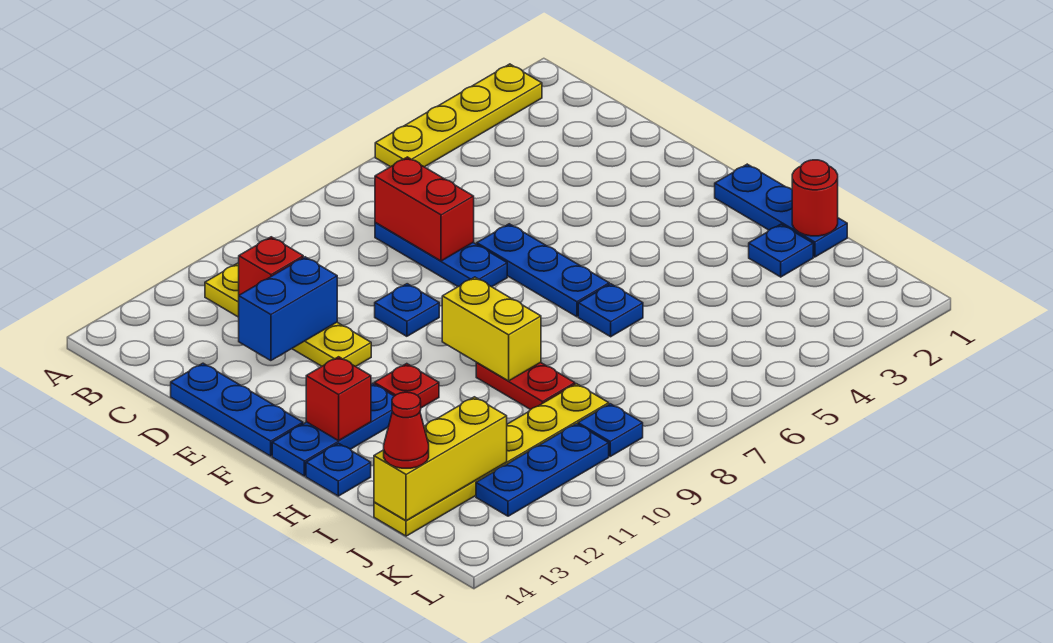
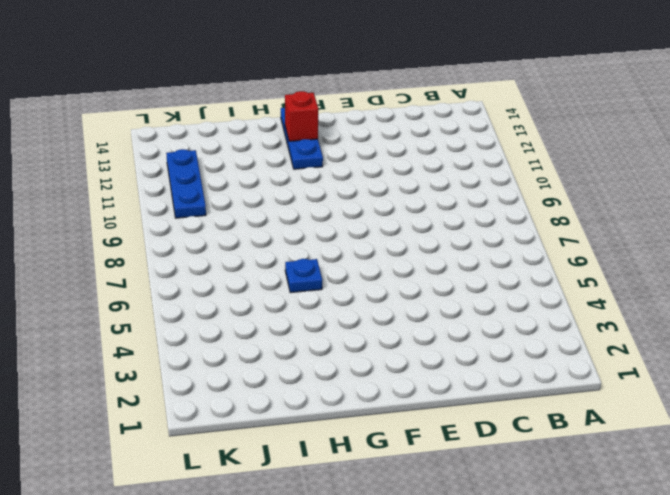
none -> yellow plate A2:A5 level 1
none -> yellow plate B11:E11 level 1
none -> blue plate C7:E7 level 1

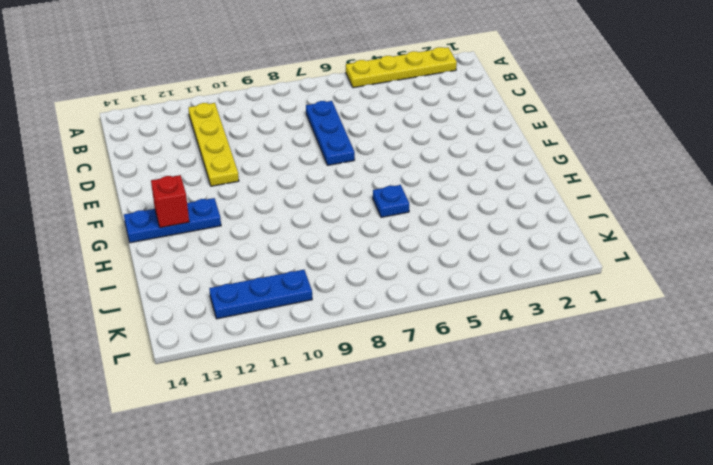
none -> blue plate D14:F14 level 1
none -> blue plate E6:G6 level 1
none -> blue plate E9 level 1

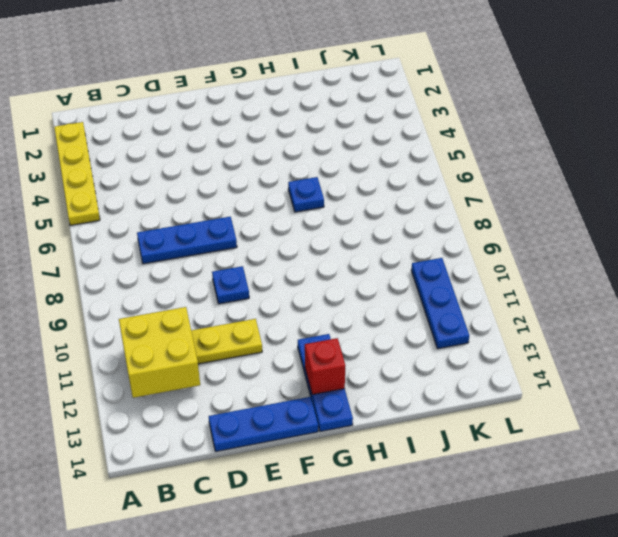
yellow brick B11:C12 level 2 -> red brick C11 level 2
none -> blue plate E6:G6 level 1
none -> blue plate G1:I1 level 1
none -> red plate G11 level 1

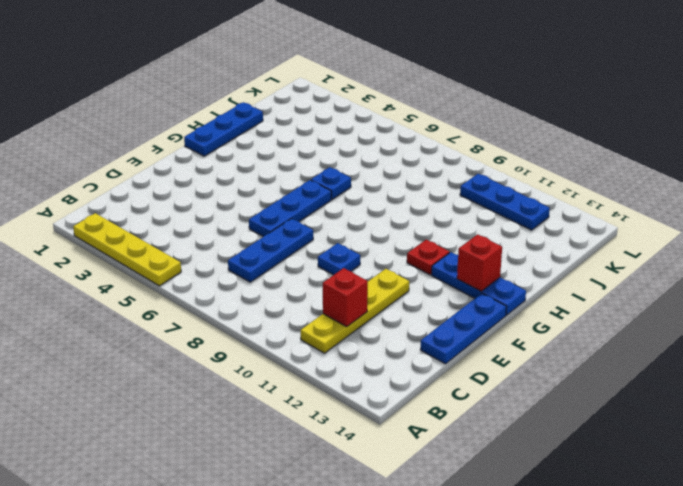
none -> red plate H9:I9 level 1
none -> blue plate H14 level 1
none -> blue plate I2 level 1

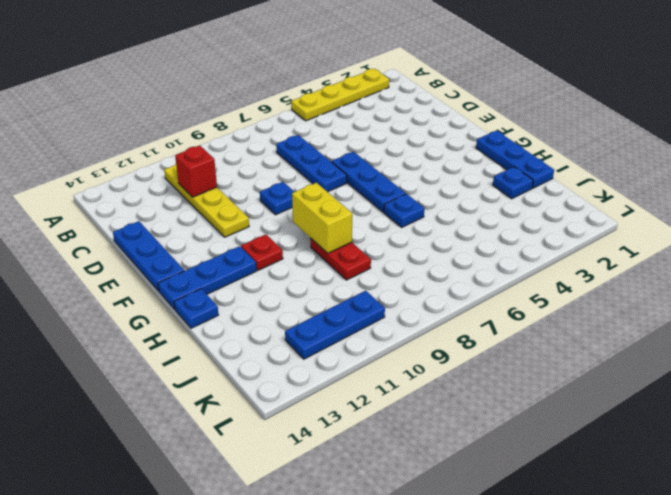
none -> yellow plate J9:J14 level 1
none -> blue plate K9 level 1
none -> red brick C7:D7 level 2

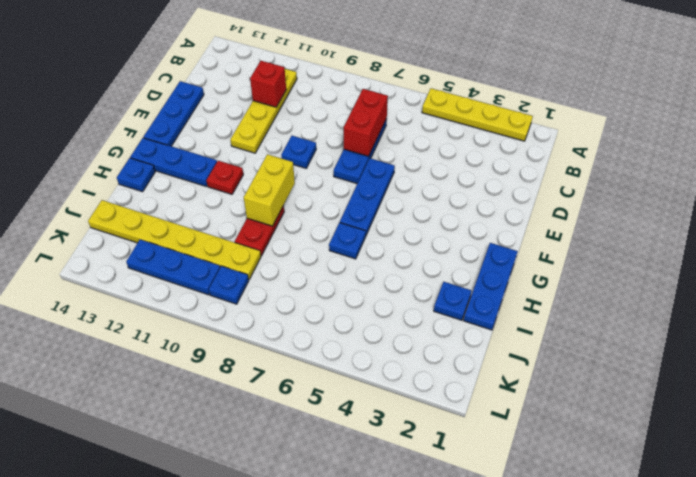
none -> blue brick D11:D12 level 2
none -> red brick G13 level 2
none -> red round brick I1 level 2

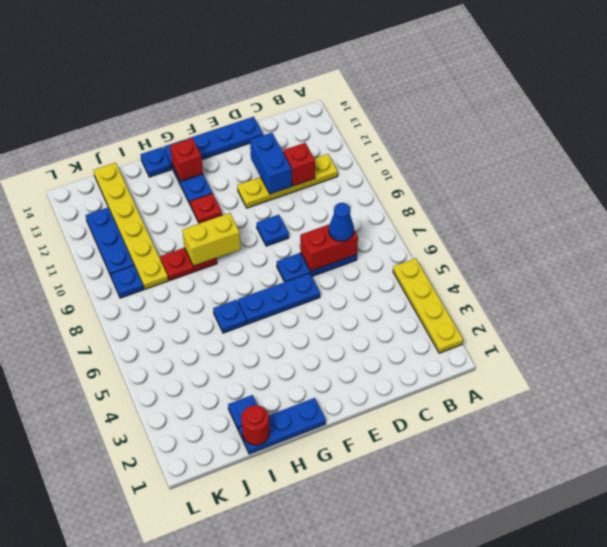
blue cone C7 level 3 -> none
none -> yellow brick J12:J14 level 2
none -> red cone J14 level 3

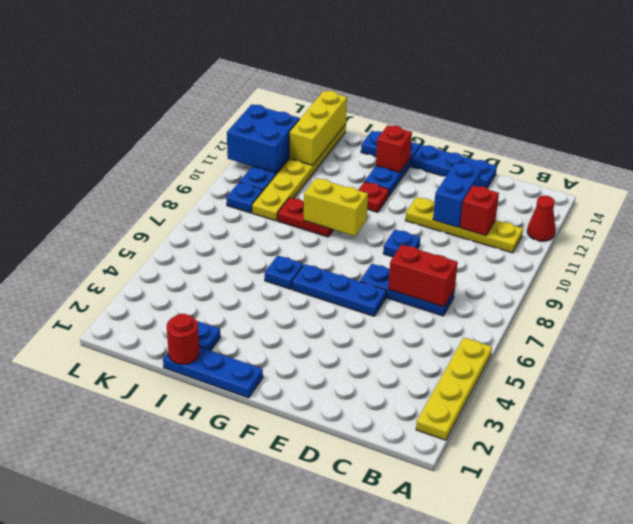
red cone A12 level 1 -> red cone J14 level 3
blue brick K11:L12 level 2 -> none

